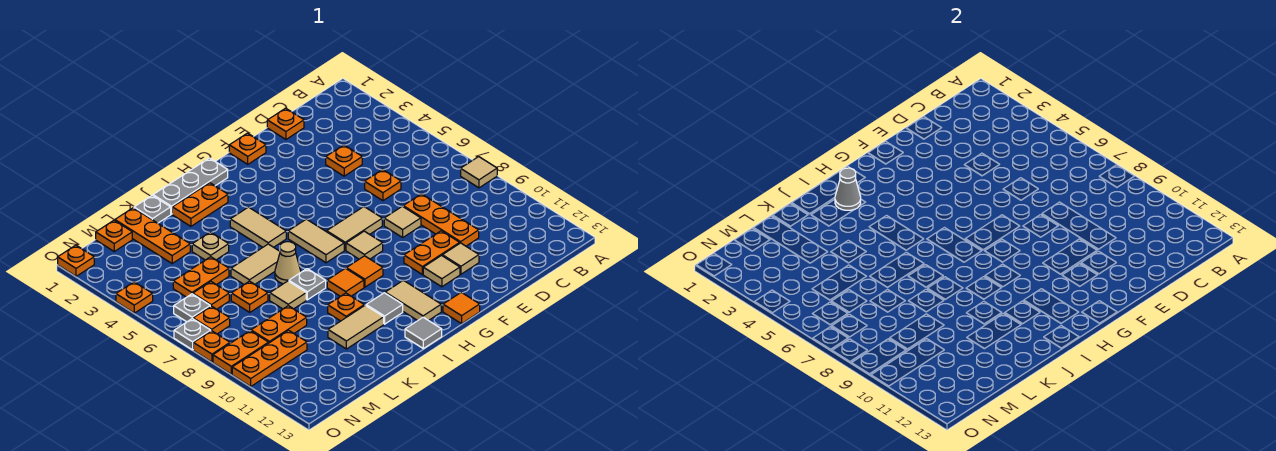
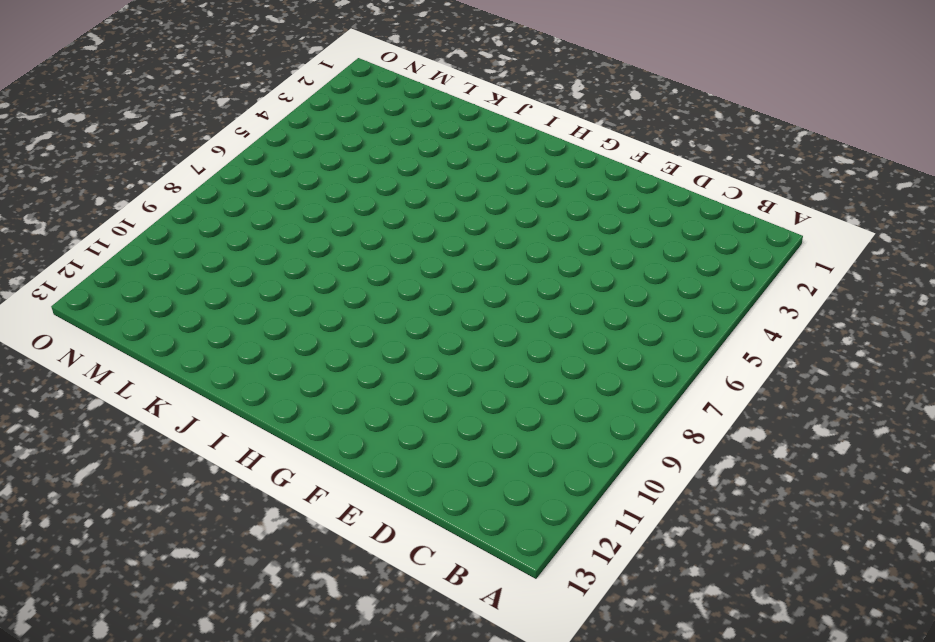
none -> tan tile A8 level 1
none -> orange plate D1 level 1
none -> orange plate D4 level 1
none -> orange plate D6 level 1

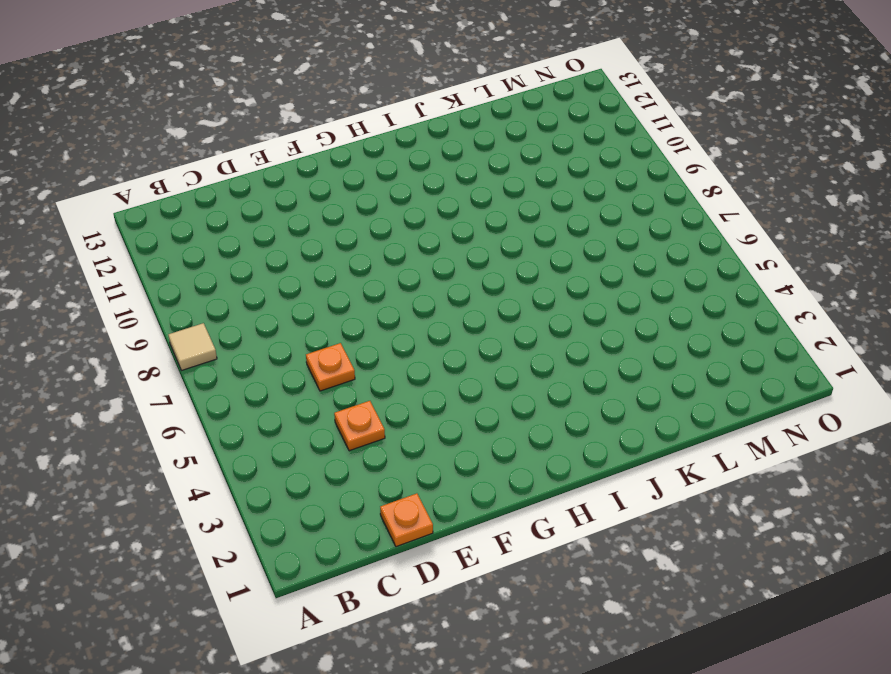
none -> orange plate D8:D10 level 1
none -> tan tile E8 level 1
none -> orange plate E10:F10 level 1
none -> tan tile E11 level 1

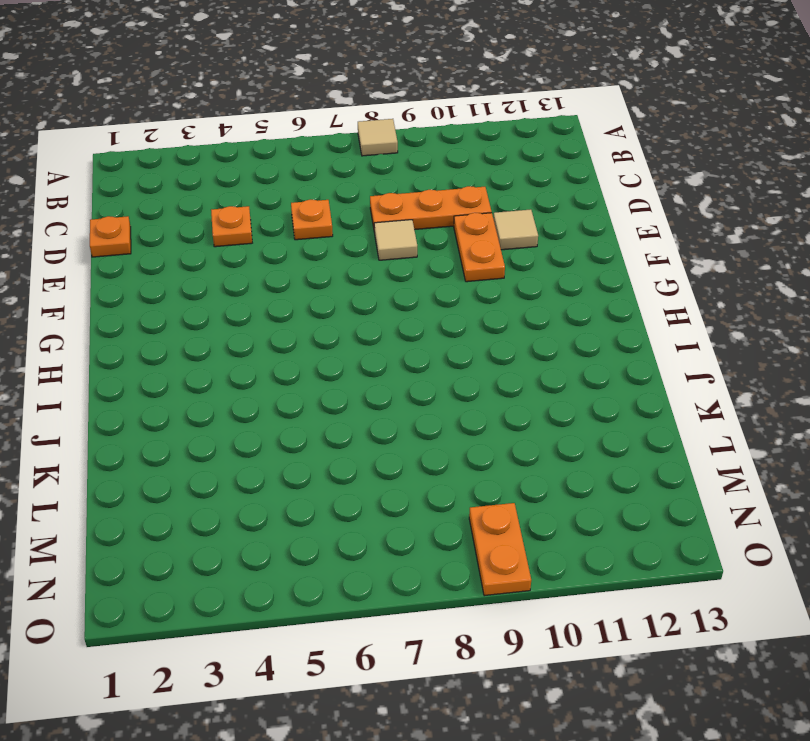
none -> orange plate F1 level 1
none -> tan tile F7:G7 level 1
none -> tan tile F11 level 1
none -> tan tile G8 level 1

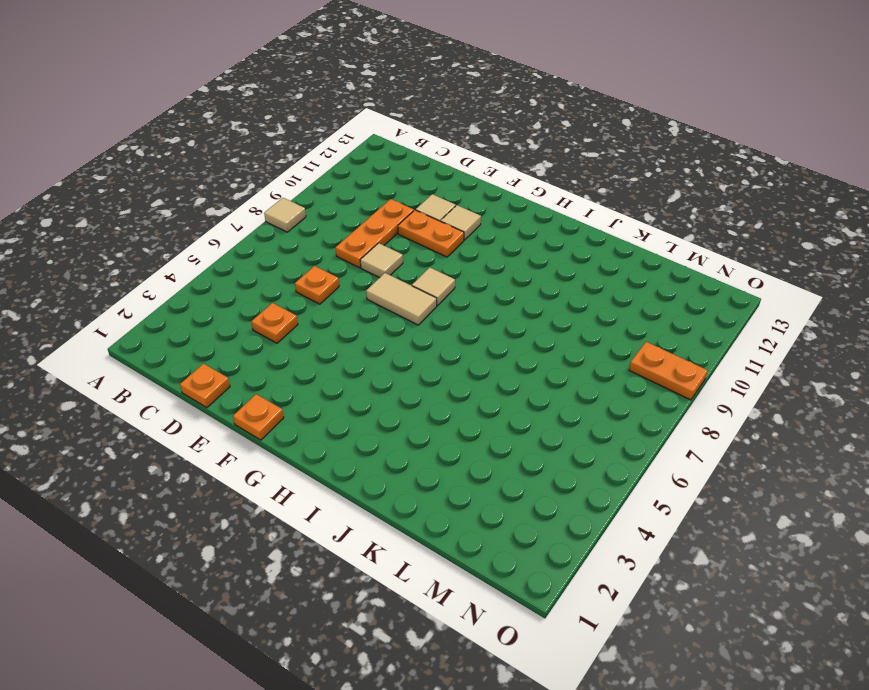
none -> orange tile G13 level 1
none -> grey plate H1:J1 level 1
none -> tan tile H6:H7 level 1
none -> orange tile H9 level 1

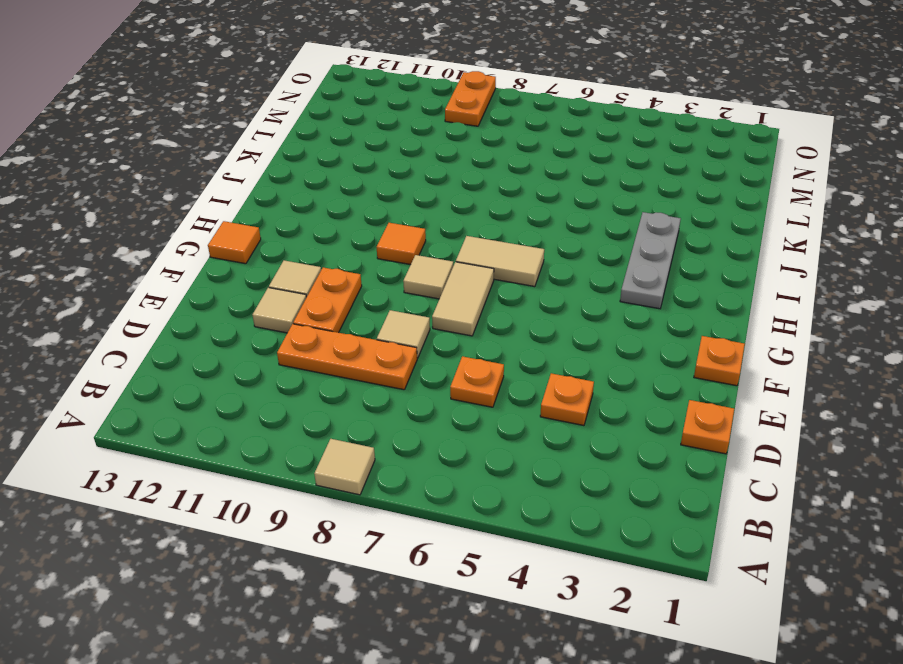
grey plate H3:J3 level 1 -> grey plate H1:J1 level 1
none -> tan tile H11:H12 level 1
none -> orange plate I2:J2 level 1
none -> tan tile I4:I5 level 1
none -> orange tile I9 level 1

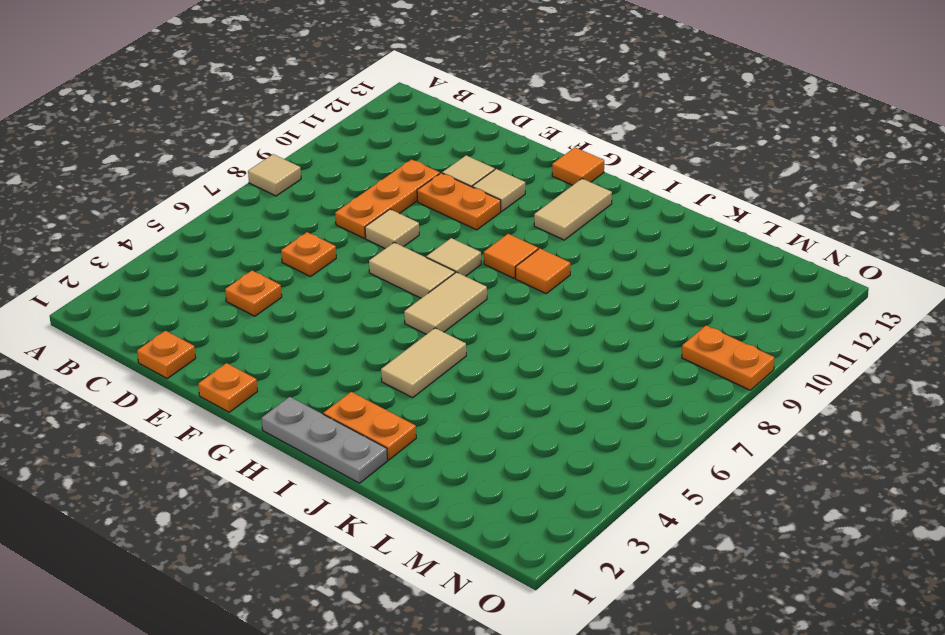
none -> grey tile I11 level 1
none -> grey tile I13 level 1
none -> tan tile J6:K6 level 1
none -> tan cone J7 level 1

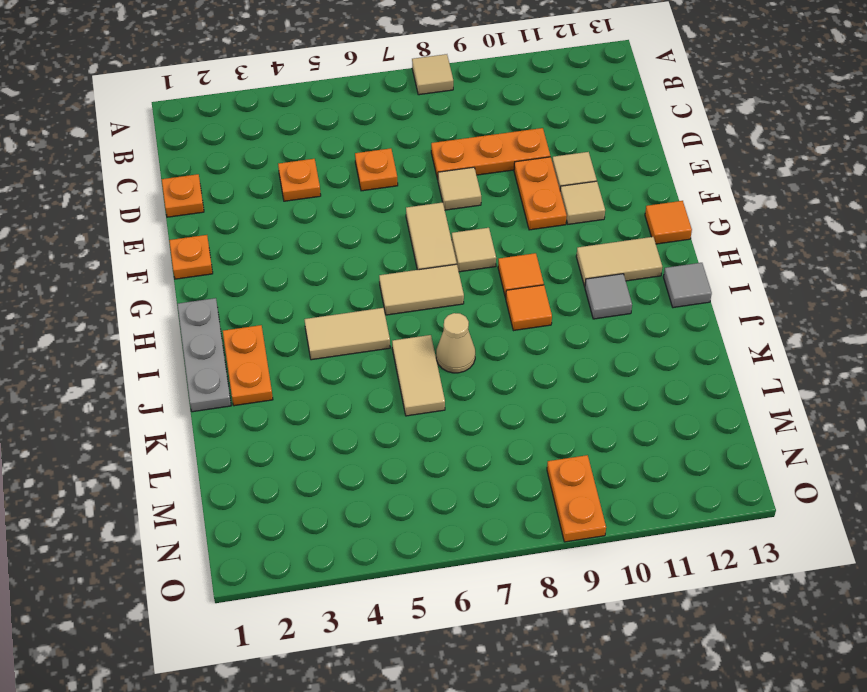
none -> grey plate J8 level 1
none -> orange plate J10 level 1
none -> tan tile J11:K11 level 1
none -> grey plate K1 level 1

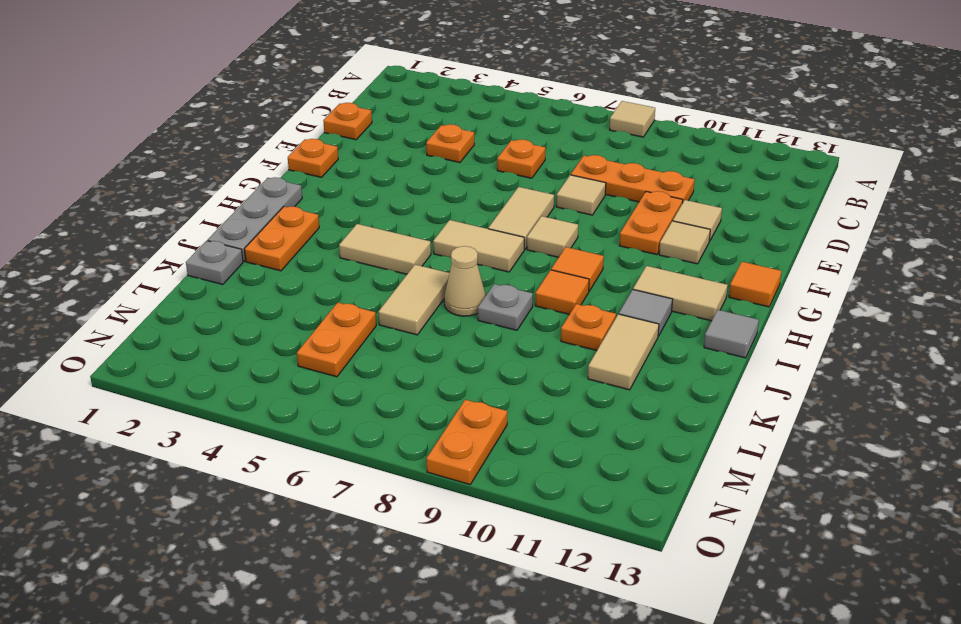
none -> tan plate K4 level 1
none -> tan tile K8 level 1
none -> orange plate L1:L3 level 1
none -> orange plate L7 level 1

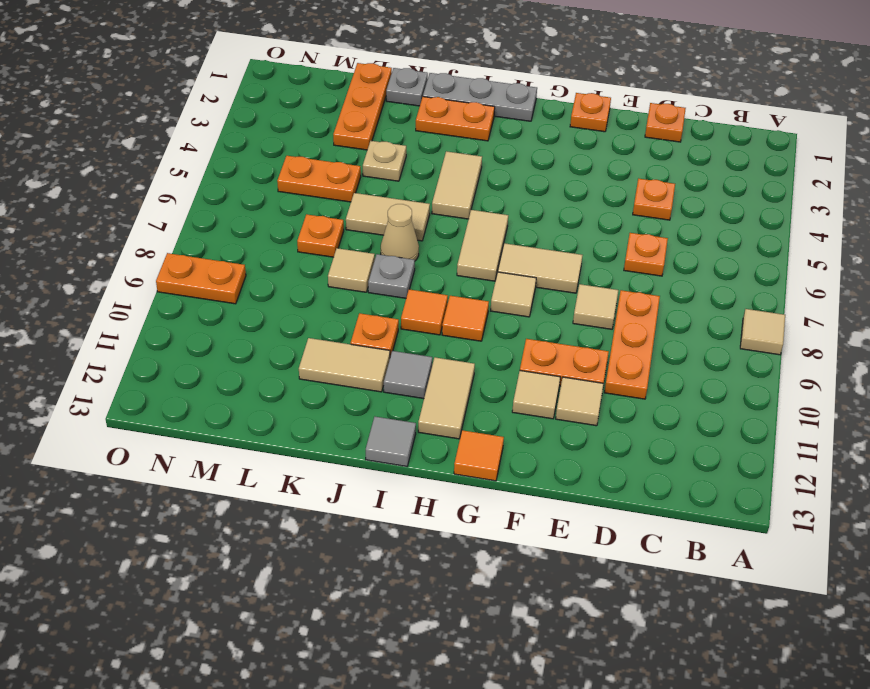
none -> orange plate L9:M9 level 1
none -> orange plate M1 level 1
none -> orange plate M6 level 1
none -> orange plate M10:O10 level 1

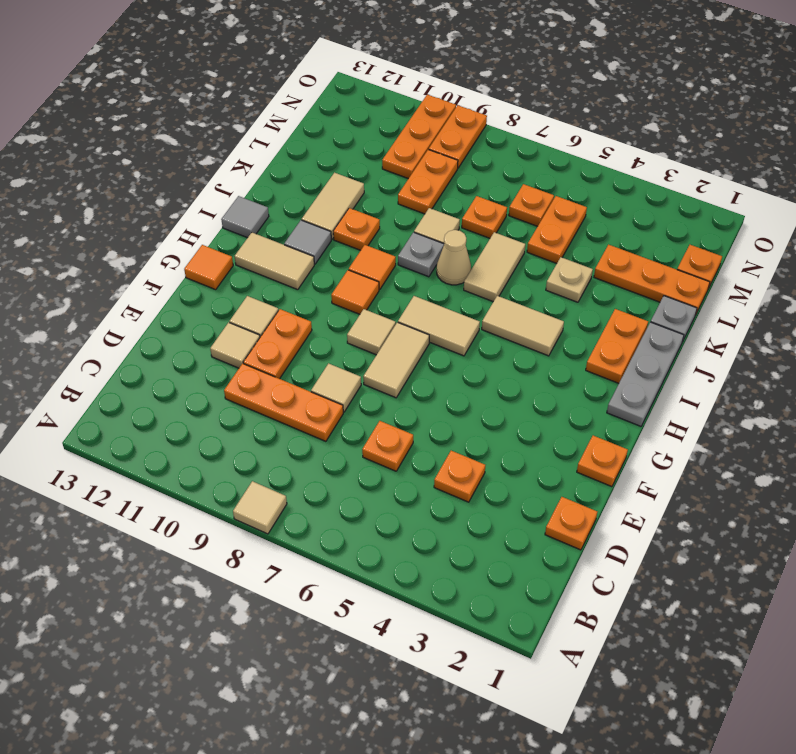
none -> grey plate N6 level 1
none -> orange plate N7 level 1
none -> orange plate O1 level 1
none -> orange plate O4 level 1

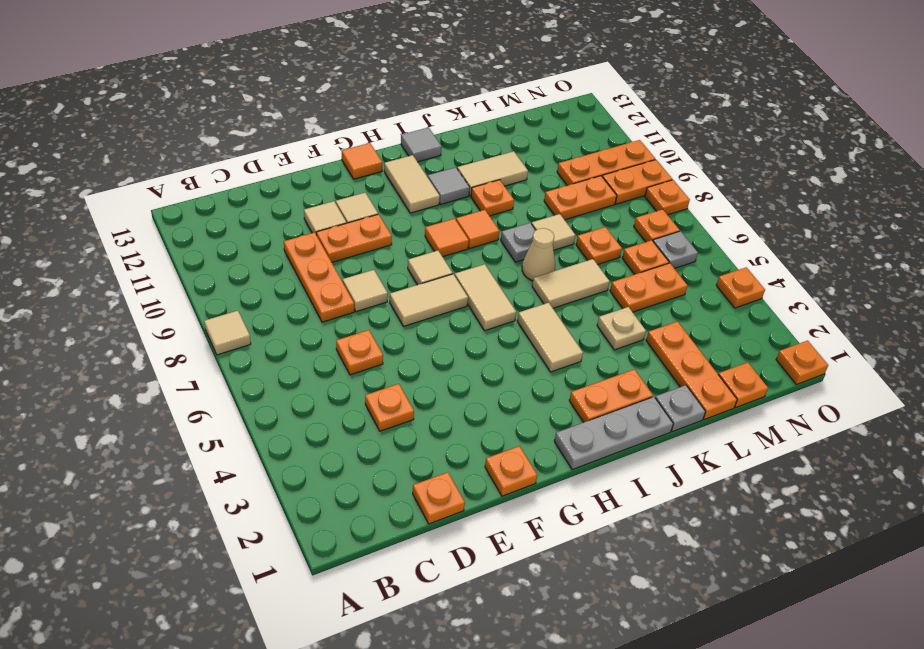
none -> grey plate O7 level 1
none -> grey cone I2 level 2

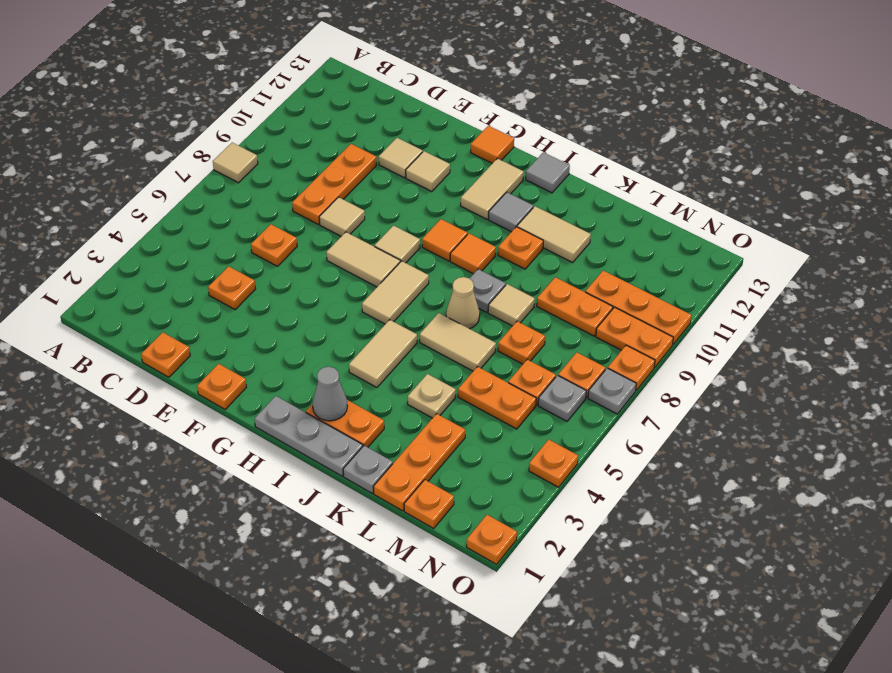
none -> orange plate E10:F10 level 1

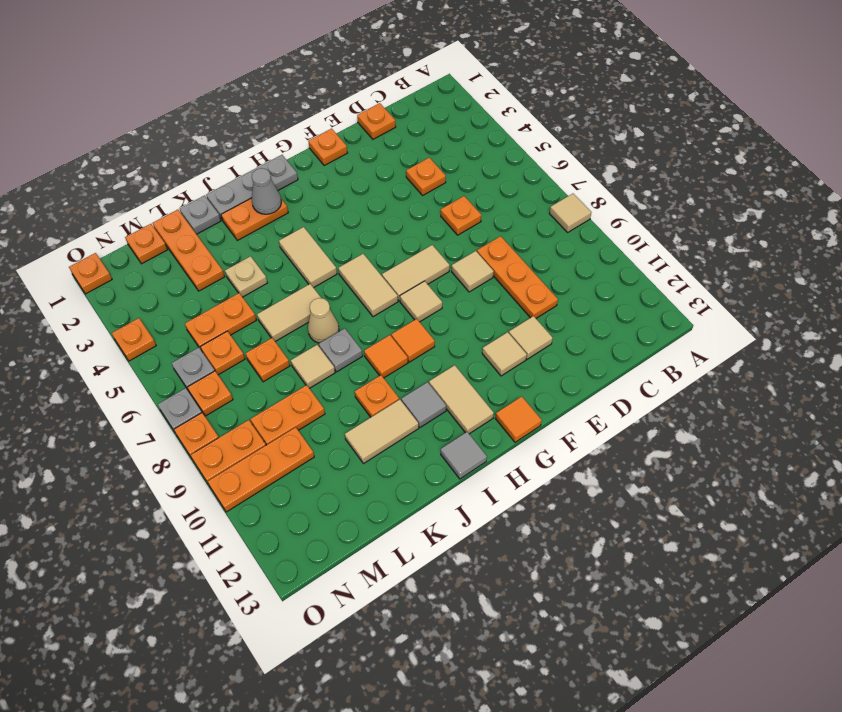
none -> orange plate E10:F10 level 1

